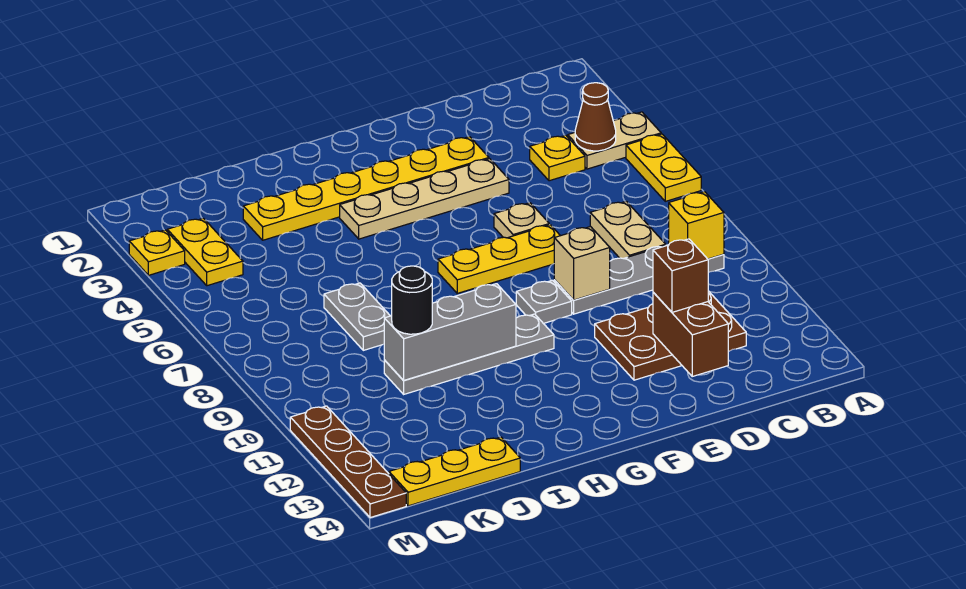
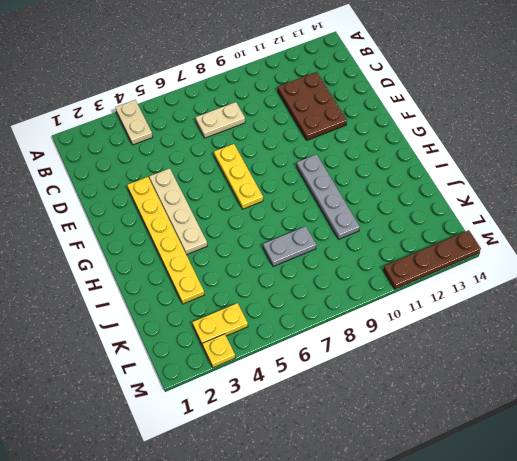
none -> yellow plate A5:A6 level 1
none -> grey plate B9:E9 level 1
none -> yellow plate C4 level 1

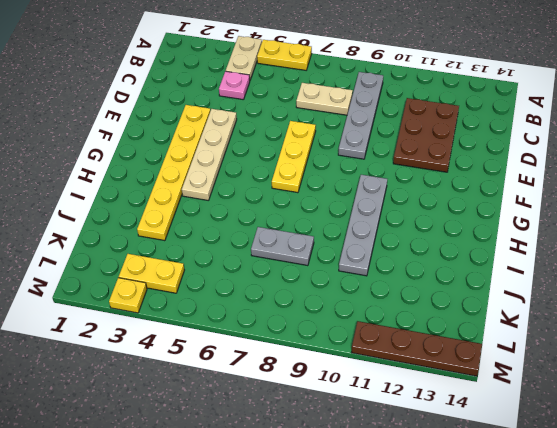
pink plate C4 level 1 -> yellow plate C4 level 1
none -> tan plate E6 level 1
none -> grey plate F9 level 1
none -> yellow plate J14:L14 level 1

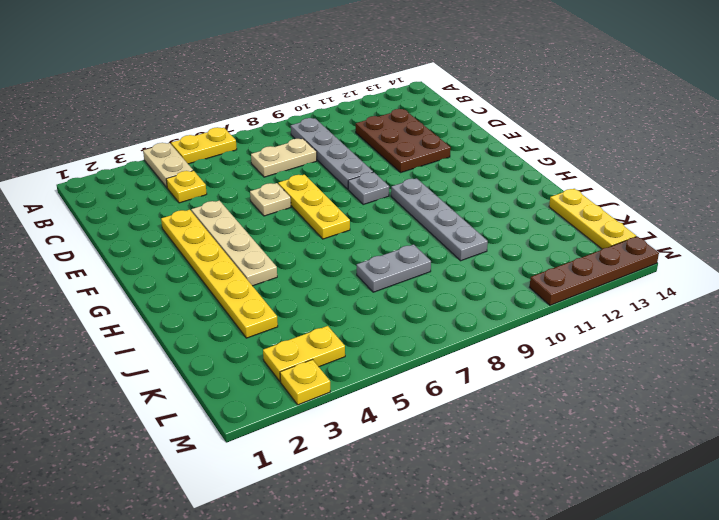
none -> brown cone B4 level 2
none -> yellow brick B9 level 2
none -> brown brick D12:D13 level 2

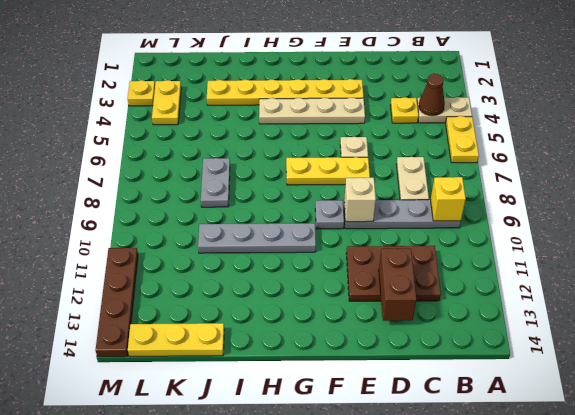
none -> grey brick H10:J10 level 2
none -> brown brick D12 level 3
none -> black round brick J10 level 3

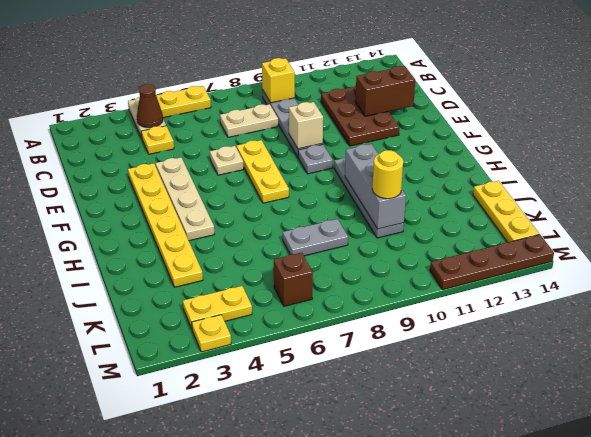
yellow round brick J10 level 3 -> black round brick J10 level 3
brown brick L6 level 1 -> brown brick D12 level 3

